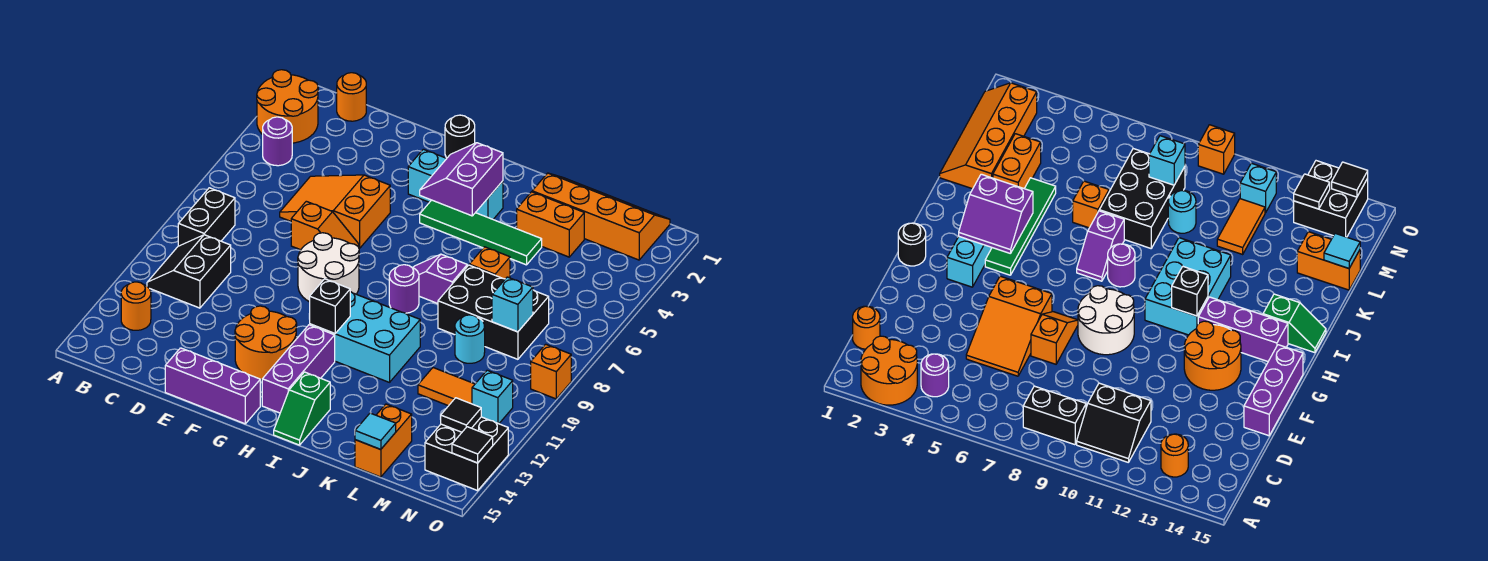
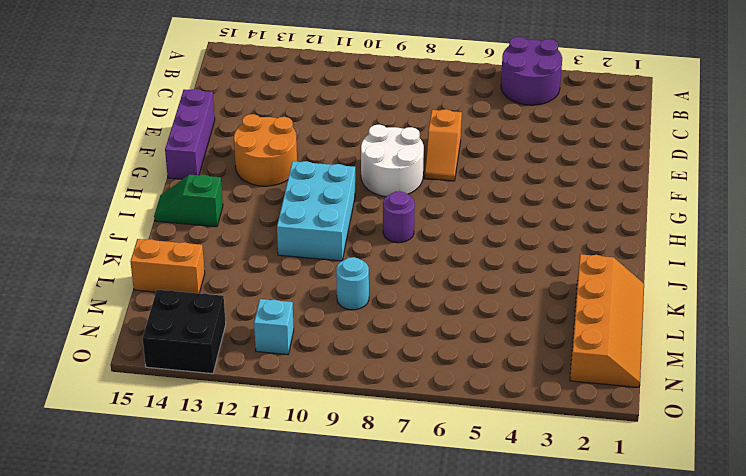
purple round brick A4:B5 level 1 -> purple round brick B4 level 1
none -> orange round brick A2:B3 level 1
none -> black brick B8:B9 level 1
none -> black slope B10:C11 level 1 top C
none -> orange round brick B13 level 1

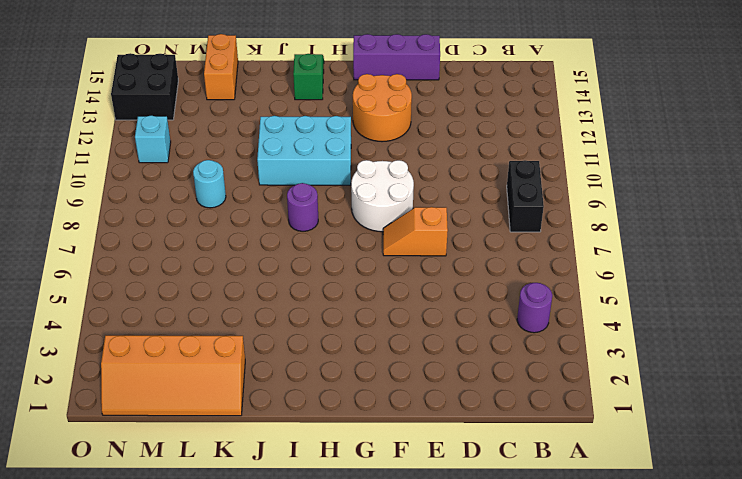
none -> orange round brick A2:B3 level 1
none -> black slope B10:C11 level 1 top C
none -> orange round brick B13 level 1
none -> orange round brick C1 level 1

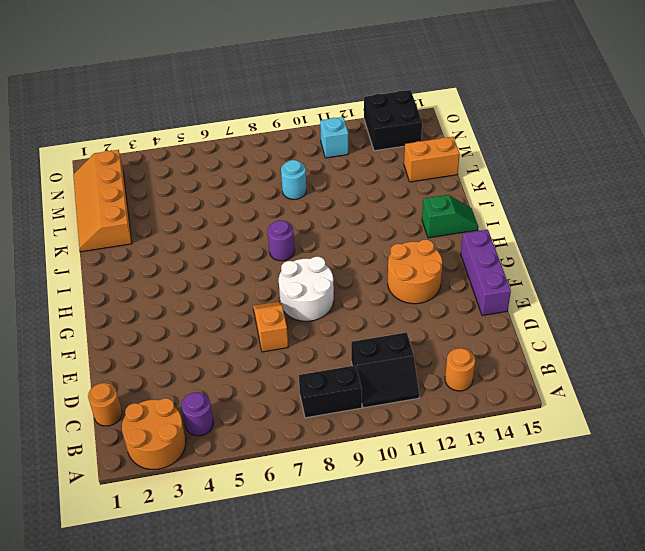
none -> orange slope D5:F6 level 1 top F
none -> black round brick G1 level 1
none -> cyan brick G3:I3 level 1
none -> green tile H4:K4 level 1

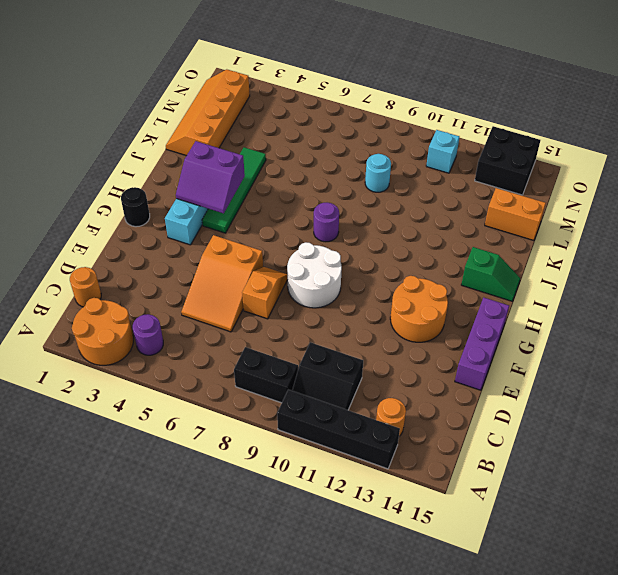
black brick A10:A13 level 1 -> none
none -> cyan brick H10:J11 level 1
none -> purple brick H12:H14 level 1
none -> purple slope I7:J7 level 1 top J
none -> orange brick K3:L3 level 1

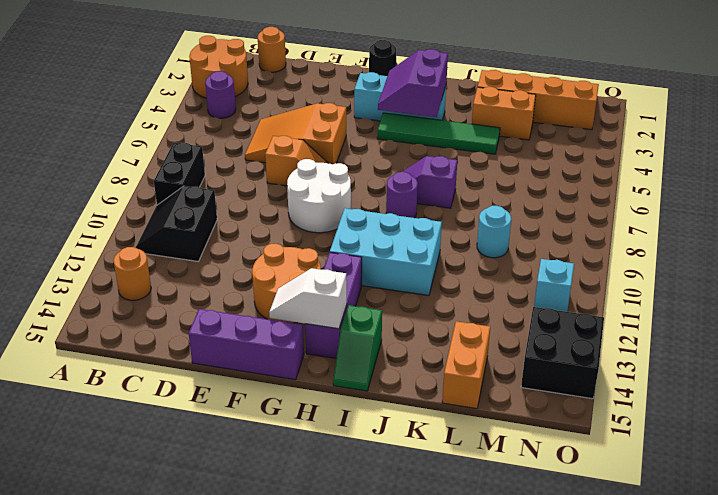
white slope G14:H14 level 2 top H -> none
none -> orange brick K6 level 1
none -> black brick K7:M8 level 1
none -> orange tile L11:M11 level 1
none -> orange brick O9 level 1

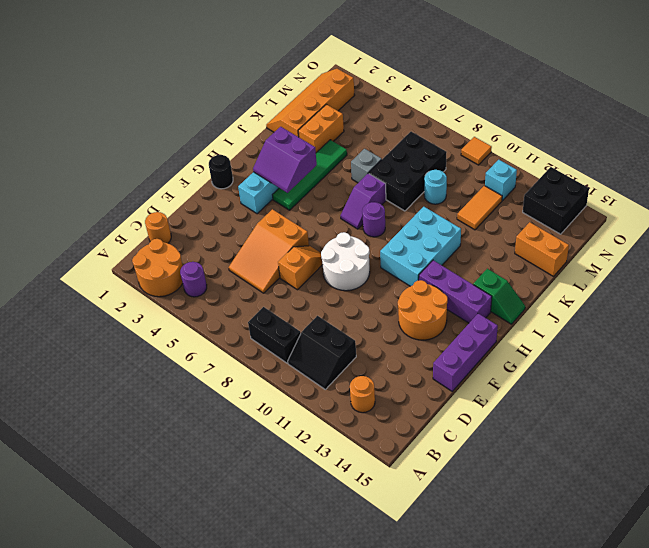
grey brick K6 level 1 -> orange brick K6 level 1
orange tile O9 level 1 -> orange brick O9 level 1
none -> black brick H11 level 2
none -> cyan tile L15 level 2
none -> cyan brick M8 level 2
none -> black tile N13 level 2

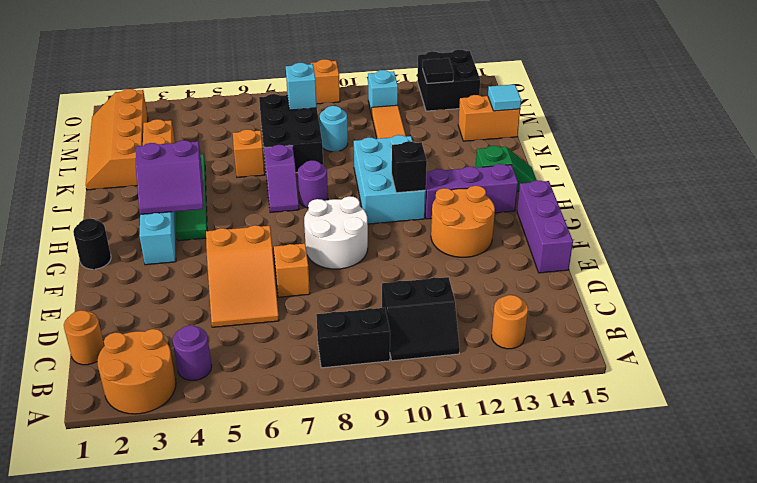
none -> black tile O14 level 2

